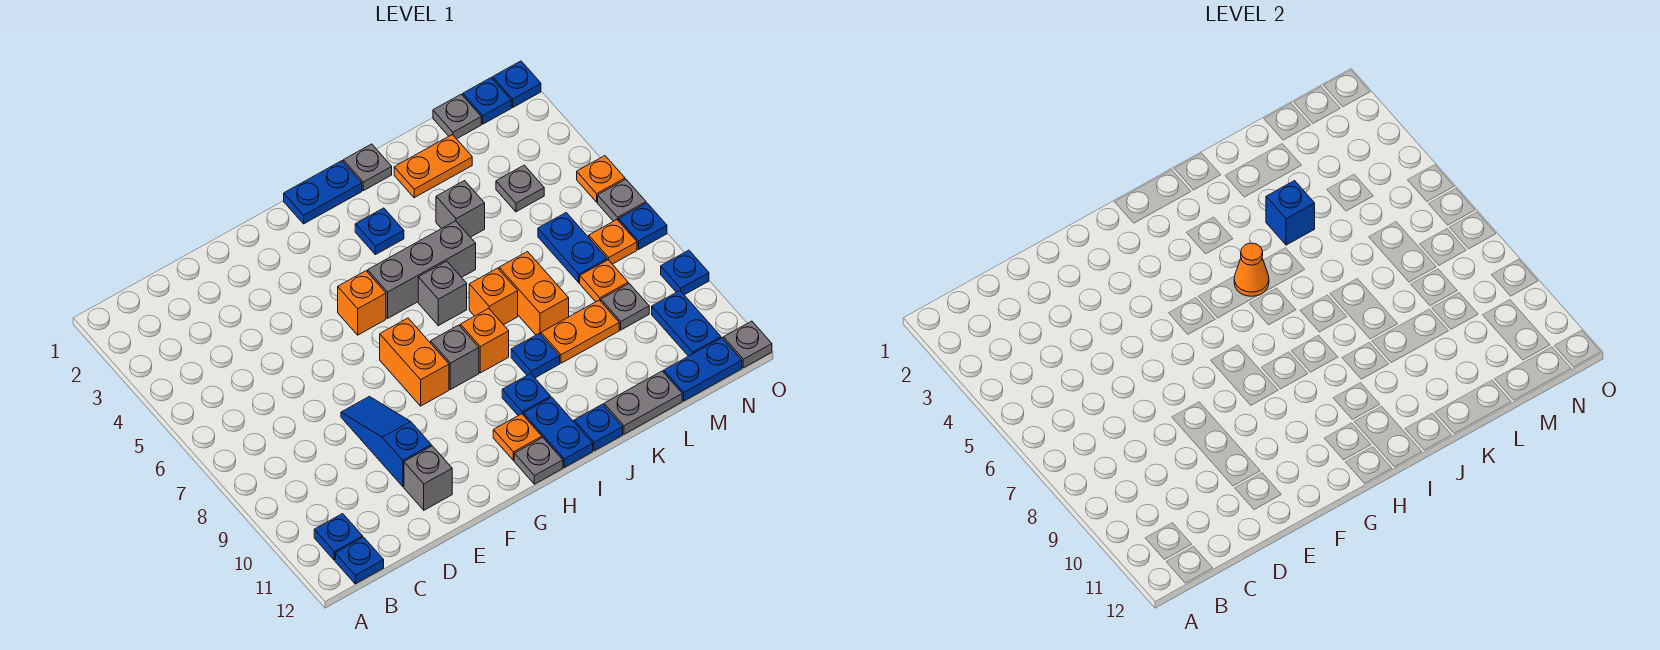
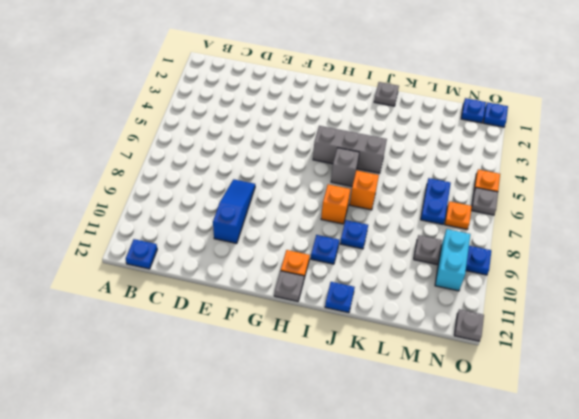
cyan brick N9:N10 level 1 -> blue plate N10:N11 level 1
none -> blue plate B11 level 1
none -> grey brick E11 level 1
none -> orange brick G5 level 1
none -> orange brick G7:G8 level 1

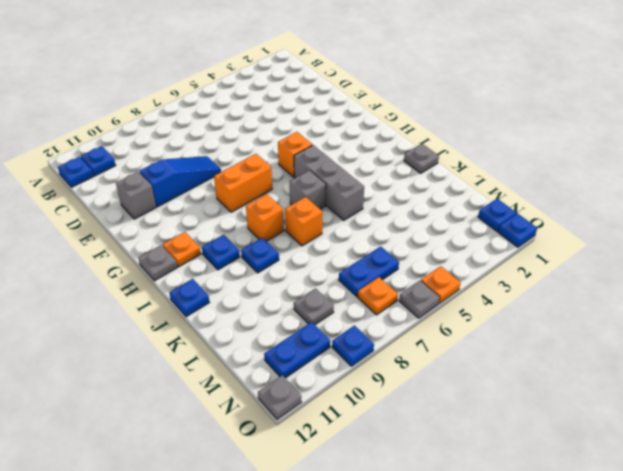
none -> blue plate H1:I1 level 1
none -> grey brick H8 level 1
none -> blue plate I3 level 1
none -> blue plate I11:I12 level 1

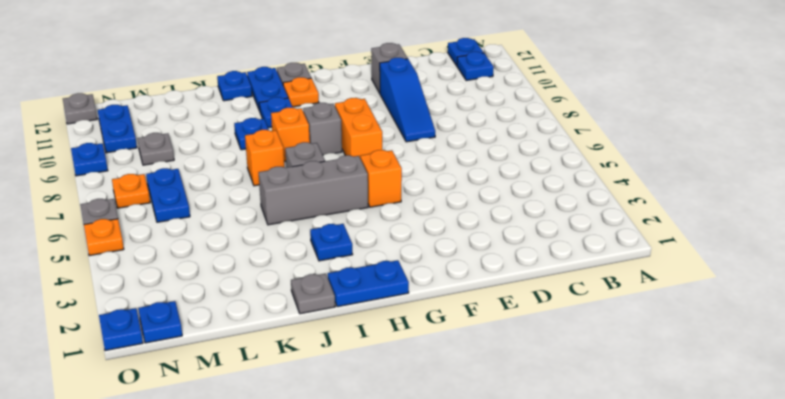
none -> orange plate K2:L2 level 1
none -> grey brick K4 level 1
none -> orange brick K7:K8 level 1
none -> orange plate K9:L9 level 1

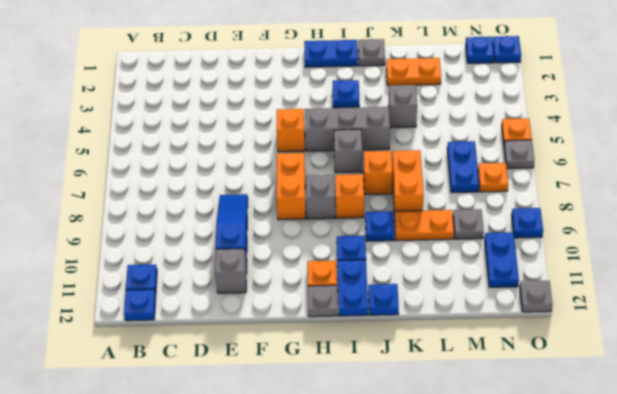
none -> grey plate K12:L12 level 1
none -> grey plate M1 level 1
none -> grey plate M4 level 1
none -> orange plate M8 level 1

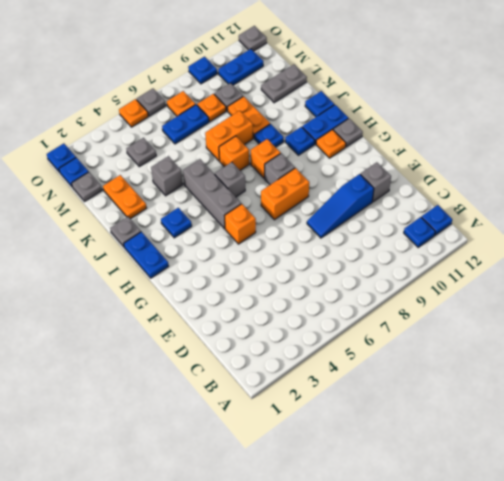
grey plate L11:L12 level 1 -> grey plate K12:L12 level 1
none -> blue plate M12:N12 level 1
none -> blue plate O7 level 1
none -> orange cone I5 level 2
none -> blue brick K4 level 2

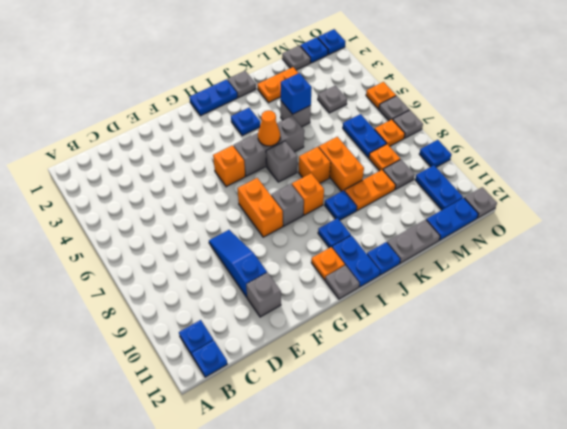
grey plate O7 level 1 -> blue plate O7 level 1

